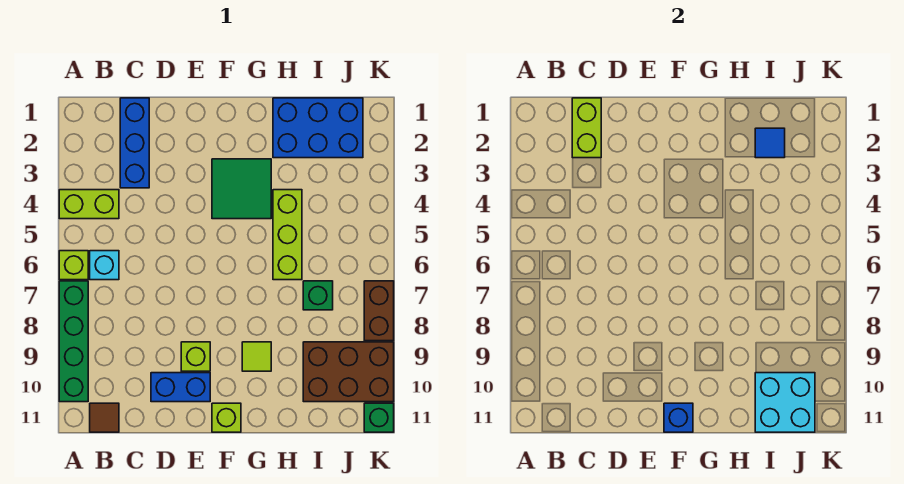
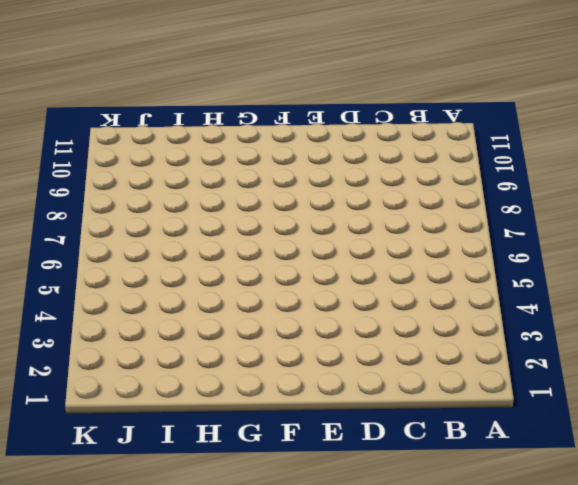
none -> lime brick A4:B4 level 1
none -> lime brick A6 level 1
none -> green brick A7:A10 level 1

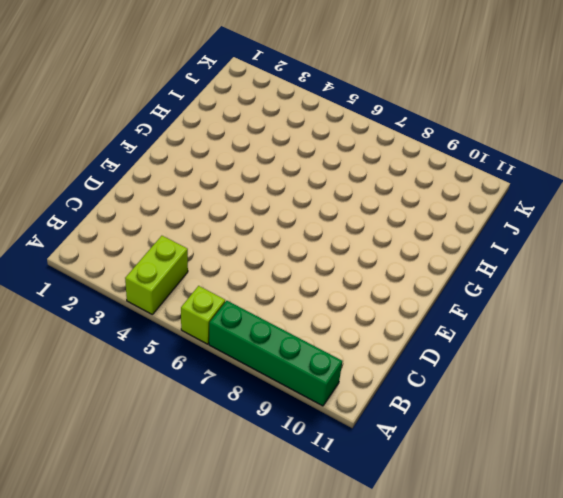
none -> cyan brick B6 level 1
none -> brown tile B11 level 1
none -> blue brick C1:C3 level 1

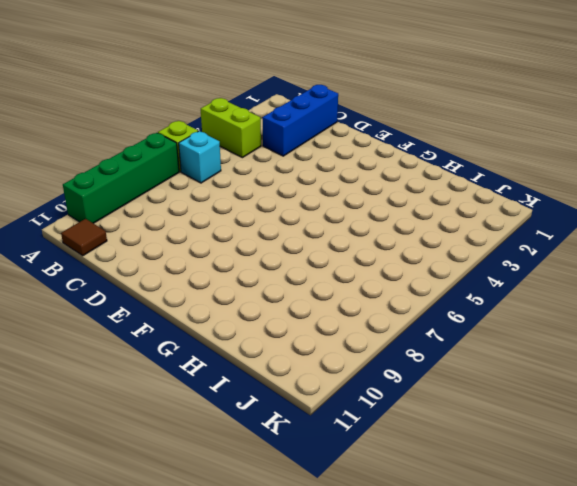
none -> blue brick D10:E10 level 1
none -> lime brick E9 level 1
none -> green tile F3:G4 level 1

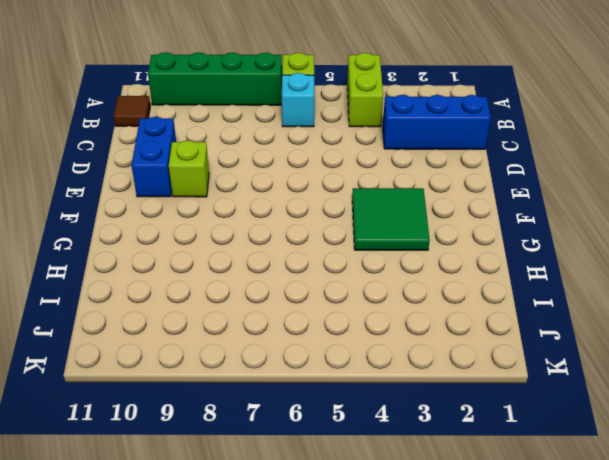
none -> lime brick F11 level 1
none -> lime tile G9 level 1
none -> blue brick H1:J2 level 1

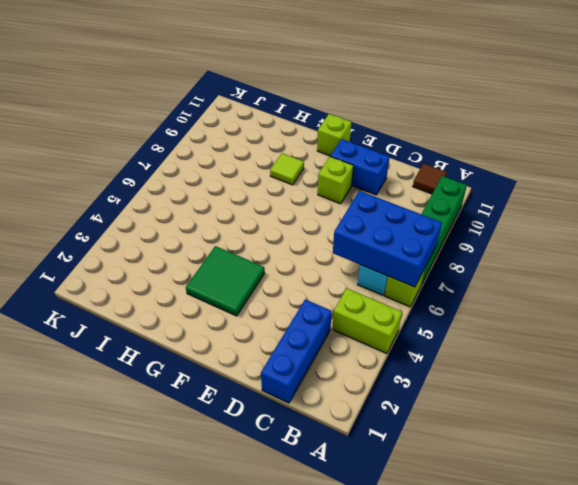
blue brick A6:C7 level 2 -> blue brick H1:J2 level 1
none -> lime brick H4:H6 level 1
none -> green brick I7 level 1
none -> brown brick I9:K10 level 1

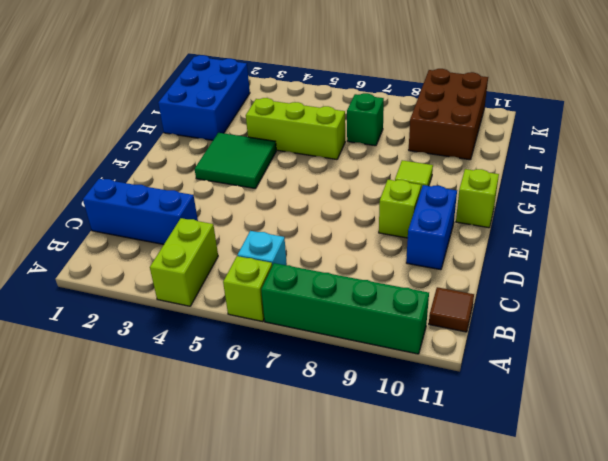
none -> brown brick K7:K8 level 1
none -> green brick K11 level 1
none -> lime brick C1:C2 level 2

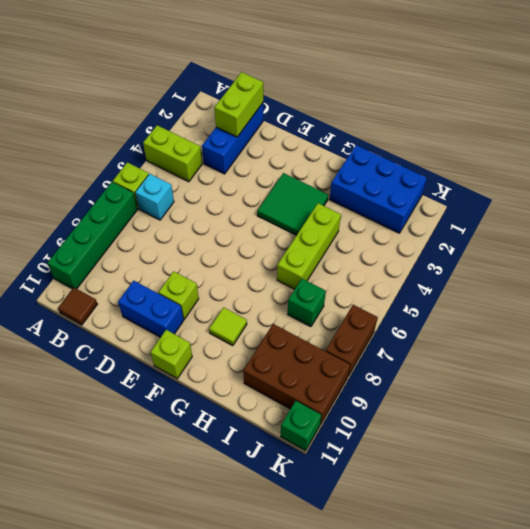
none -> blue brick F11 level 2
none -> blue tile I2 level 2
none -> cyan brick I10:J11 level 2

